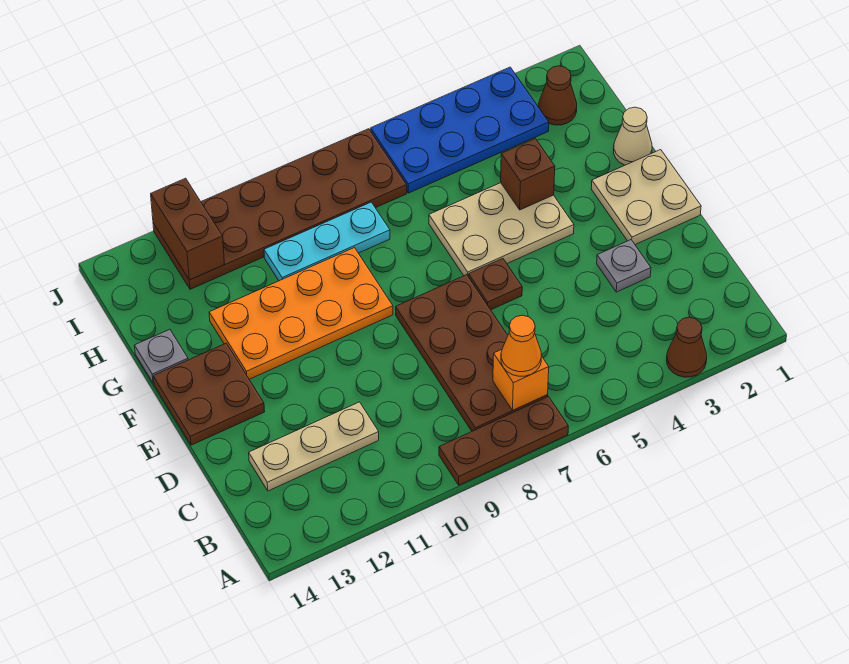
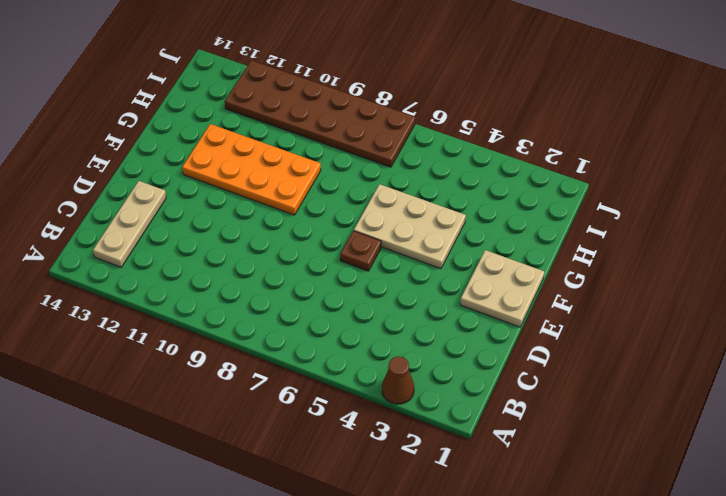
tan plate B13:D13 level 1 -> tan plate C11:C13 level 1
none -> brown plate A7:A9 level 1
none -> brown plate B7:E8 level 1
none -> grey plate D3 level 1

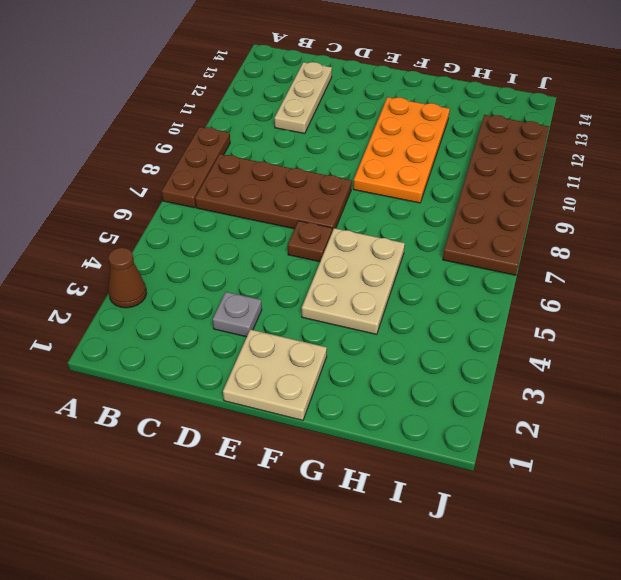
none -> brown plate E13:F14 level 1
none -> tan cone G1 level 1
none -> grey plate G14 level 1

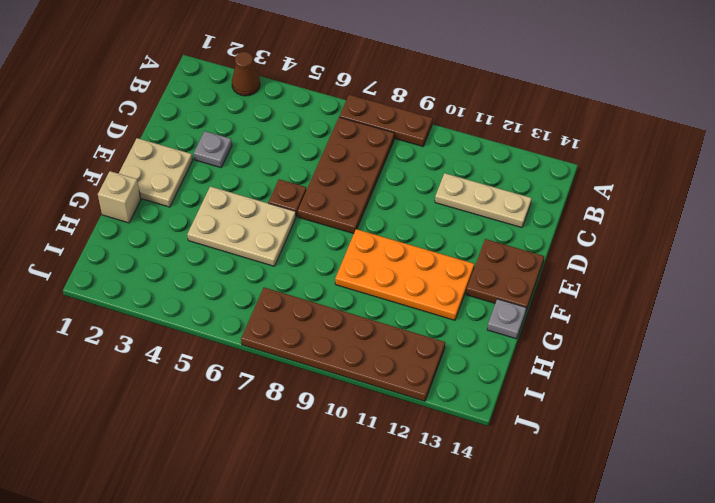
tan brick G1 level 1 -> tan cone G1 level 1
none -> cyan plate H8:H10 level 1
none -> brown cone I2 level 1
none -> blue plate I3:J6 level 1

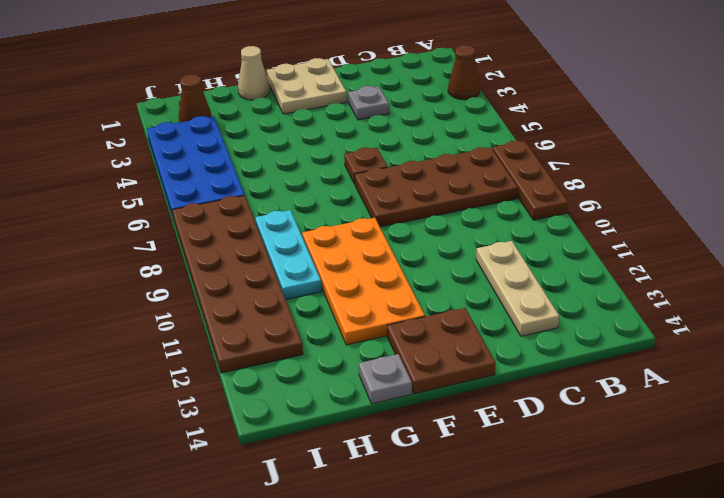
none -> tan plate F4:G6 level 1
none -> orange brick B7 level 2
none -> brown brick G4 level 2

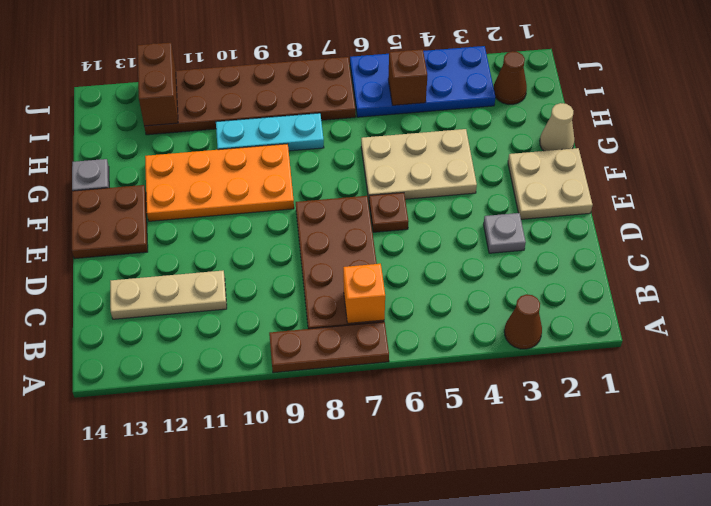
brown brick I5 level 2 -> brown brick G4 level 2
none -> orange cone B7 level 3

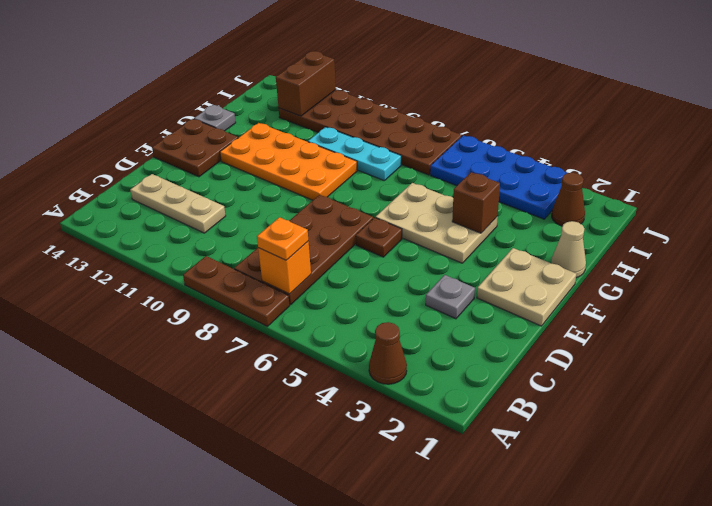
orange plate B7 level 3 -> orange cone B7 level 3

